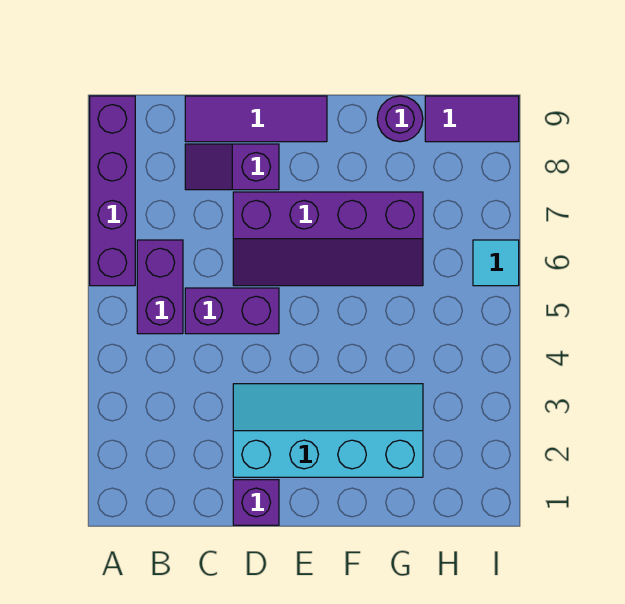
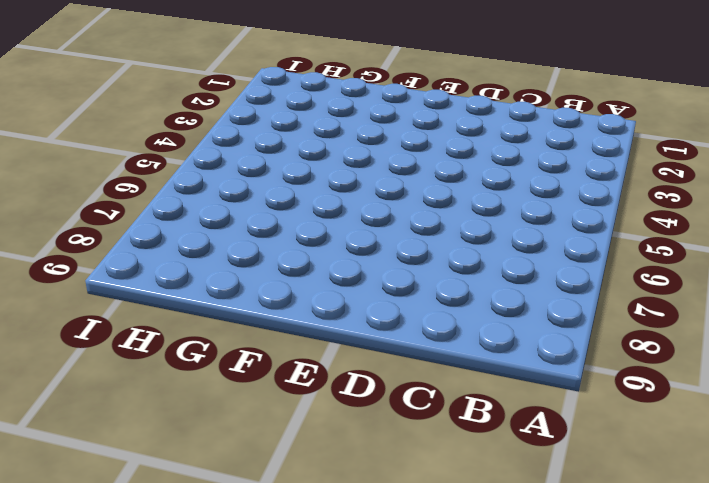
none -> purple brick A6:A9 level 1
none -> purple brick B5:B6 level 1

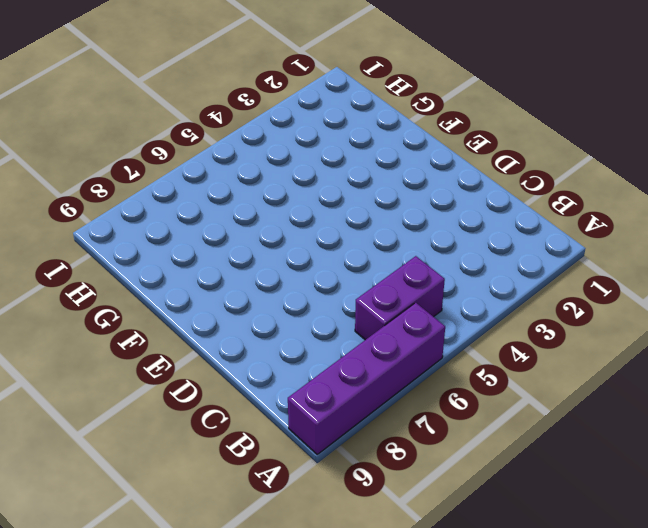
none -> purple brick C5:D5 level 1
none -> purple slope C8:D8 level 1 top D

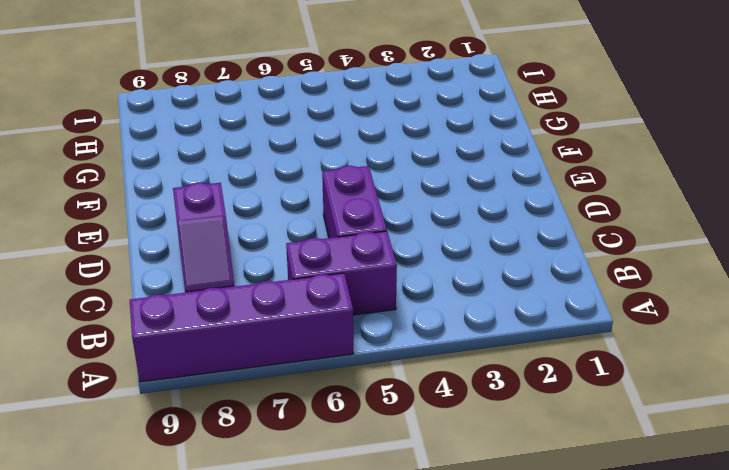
none -> purple tile C9:E9 level 1
none -> purple brick D1 level 1

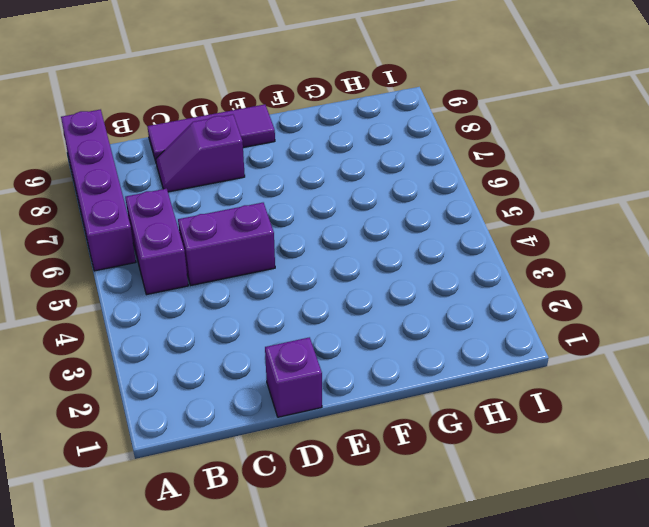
none -> cyan slope D2:G3 level 1 top 2
none -> purple slope D6:G7 level 1 top 7

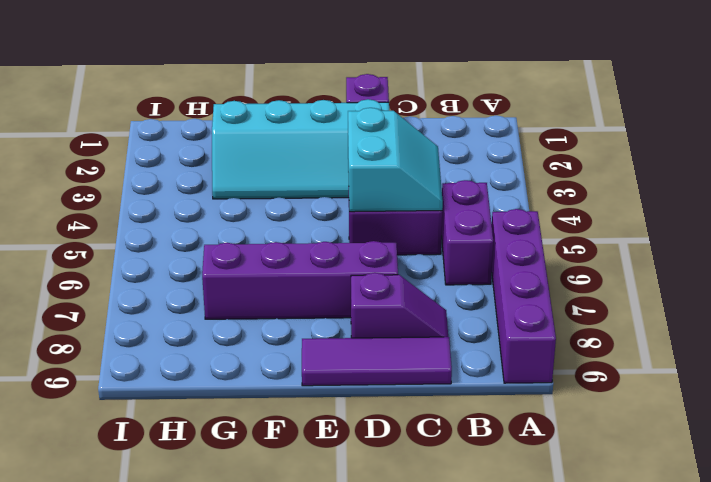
cyan slope C4:D5 level 2 top D -> none
none -> purple round brick G9 level 1
none -> purple tile H9:I9 level 1

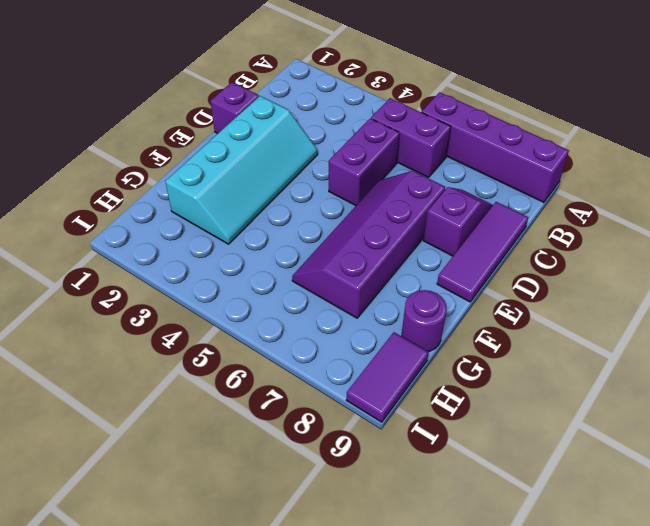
none -> cyan tile I6 level 1

